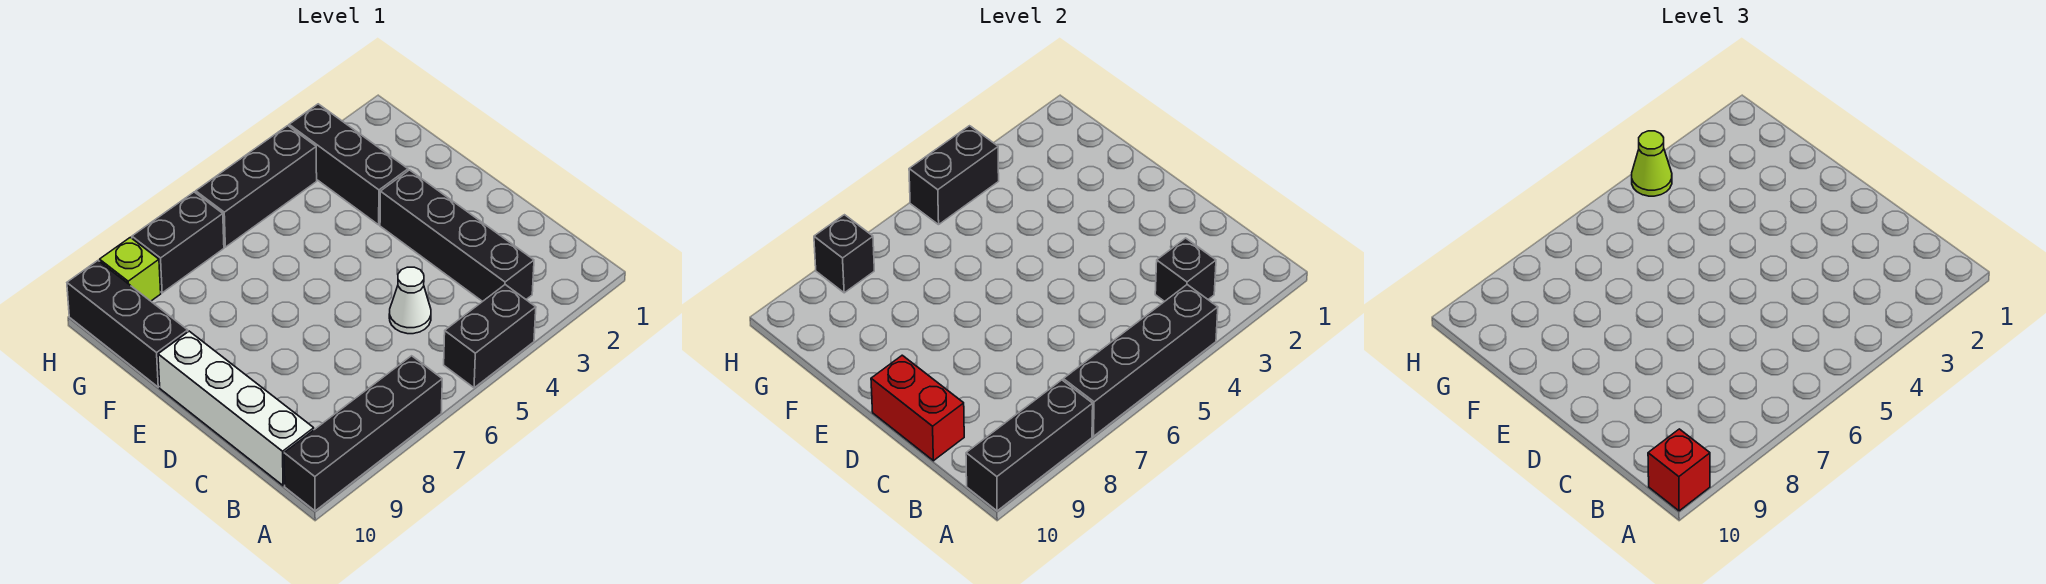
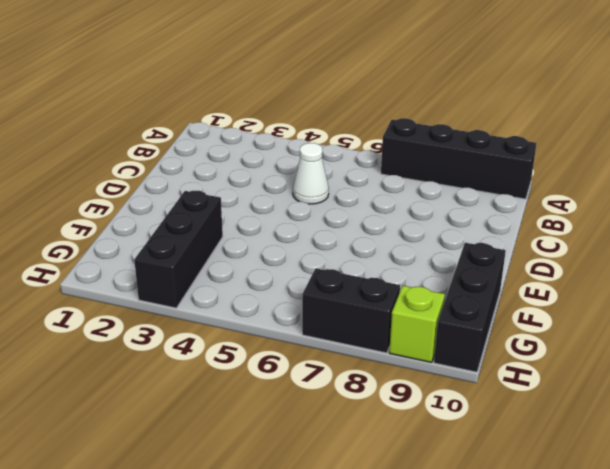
none -> black brick A4:A5 level 1
none -> black brick B3:E3 level 1
none -> white brick B10:E10 level 1

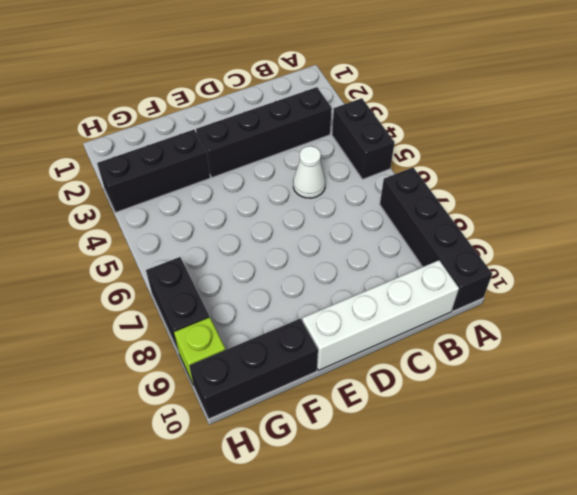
none -> black brick H4:H6 level 1
none -> black brick A4:A7 level 2
none -> black brick A8:A10 level 2

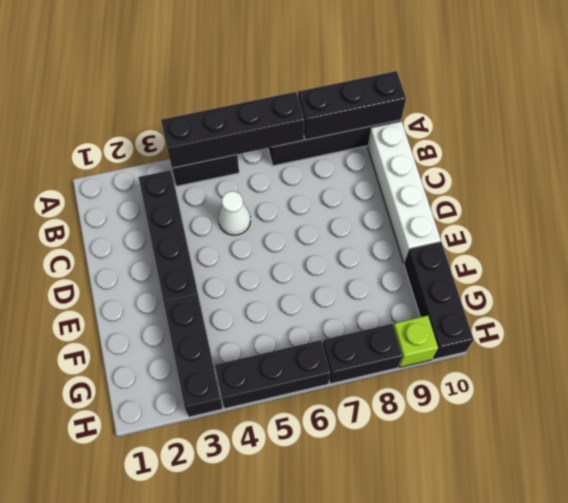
none -> black brick B3 level 2
none -> red brick C10:D10 level 2
none -> black brick H4:H5 level 2

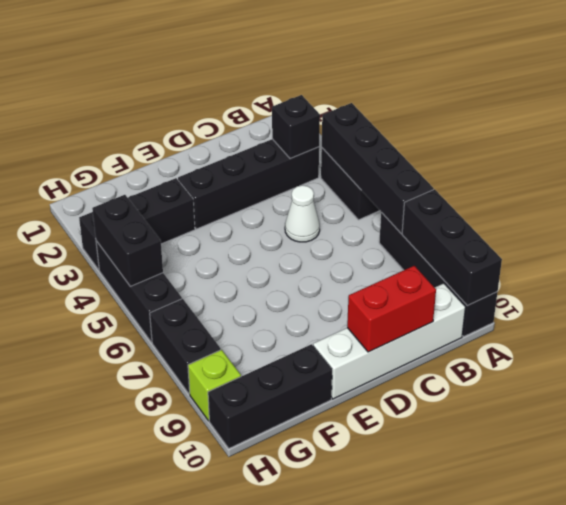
none -> black brick H8 level 2
none -> red brick A10 level 3
none -> lime cone H4 level 3

